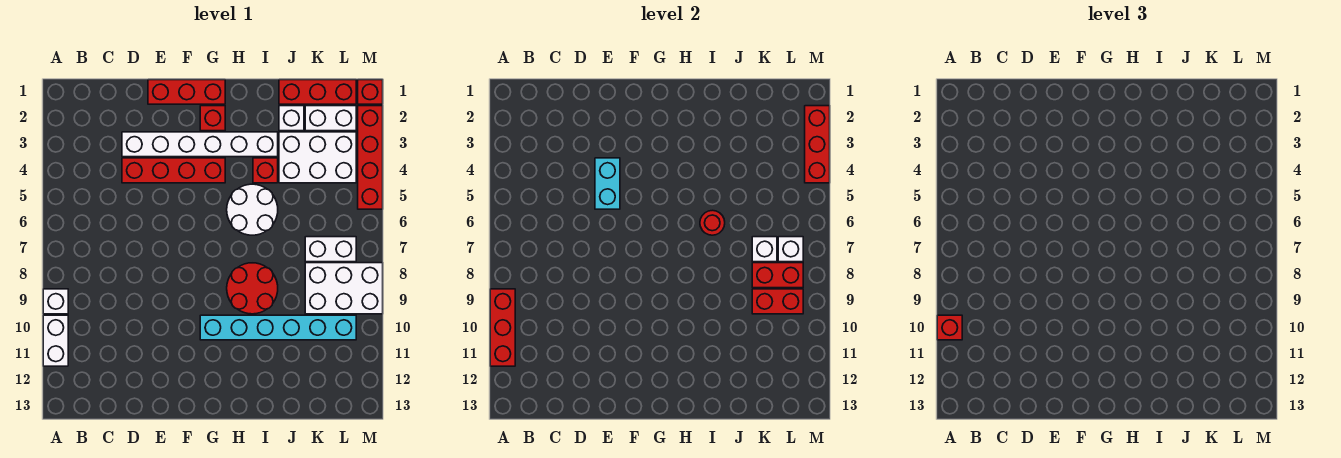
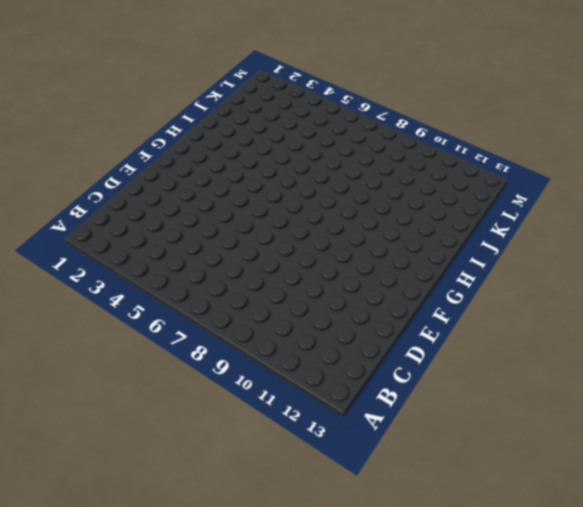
none -> white brick A9 level 1
none -> white brick A10:A11 level 1
none -> white brick D3:I3 level 1

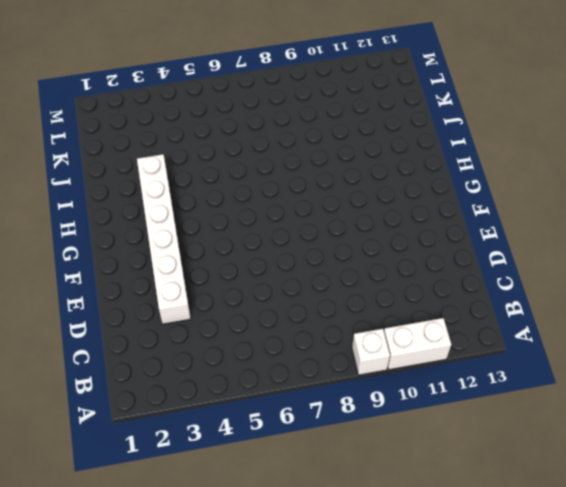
none -> red brick D4:G4 level 1
none -> red brick E1:G1 level 1
none -> red brick G2 level 1

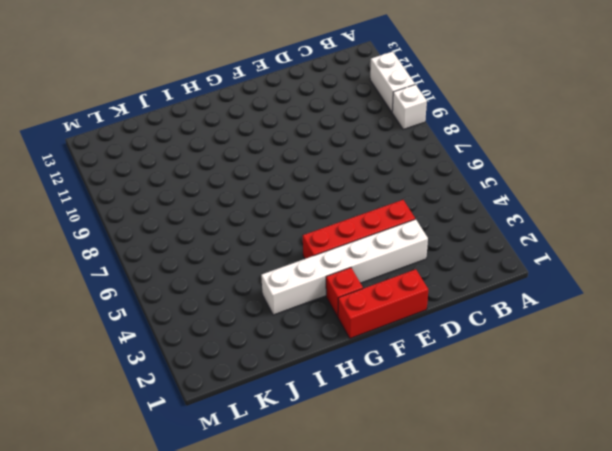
none -> cyan brick G10:L10 level 1
none -> white round brick H5:I6 level 1
none -> red round brick H8:I9 level 1

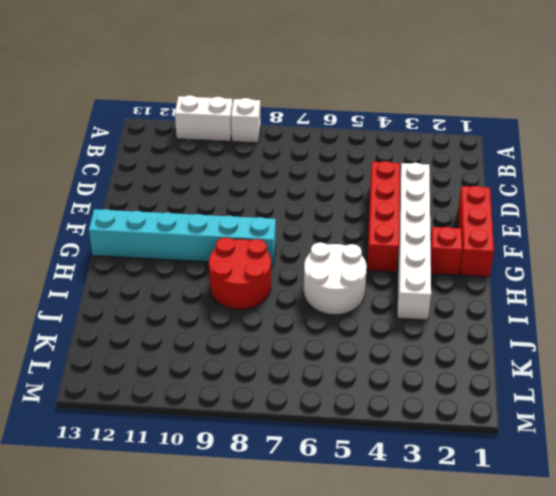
cyan brick G8:G13 level 1 -> cyan brick G10:L10 level 1
none -> red brick I4 level 1
none -> red brick J1:L1 level 1
none -> white brick J2 level 1

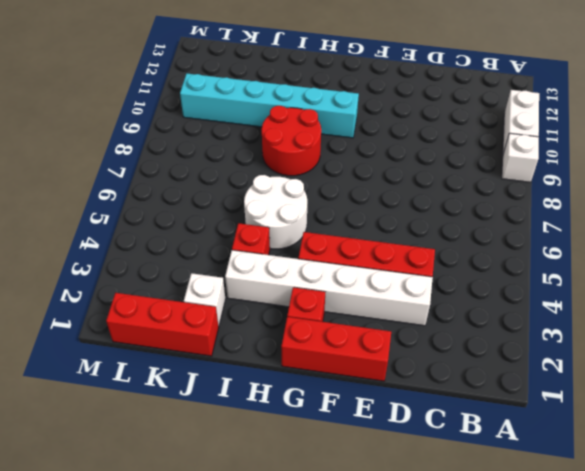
none -> white brick J3:L4 level 1
none -> white brick K2:L2 level 1
none -> white brick K7:L7 level 1

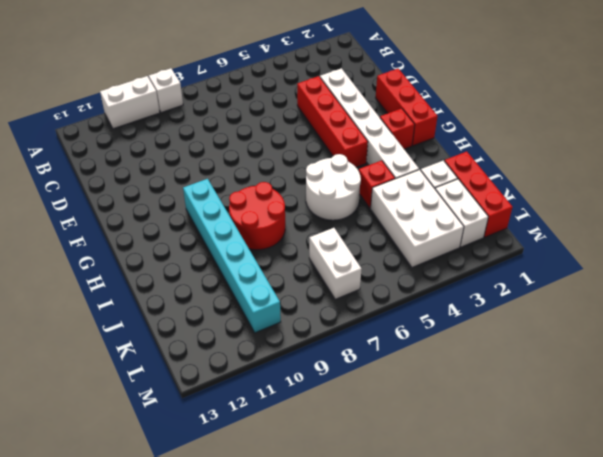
none -> white brick K8:M9 level 1
none -> red brick M1 level 1
none -> red brick M2:M5 level 1

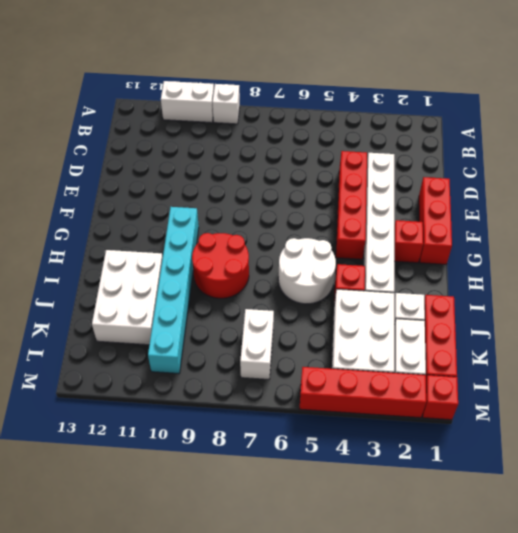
white brick I11:K12 level 1 -> white brick K8:M9 level 1
none -> red brick A9:A11 level 2
none -> cyan brick E4:E5 level 2
none -> red round brick I6 level 2

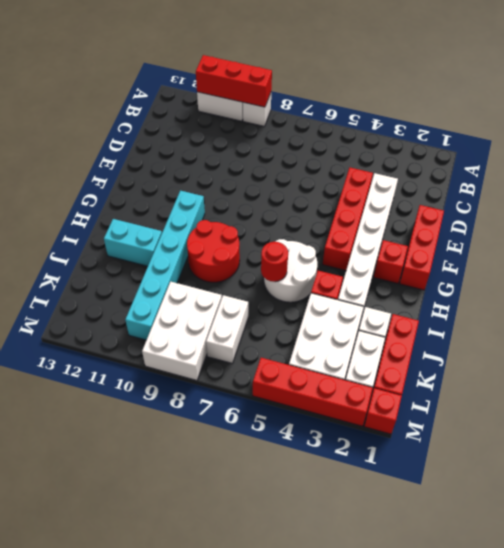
cyan brick I11:I12 level 1 -> cyan brick E4:E5 level 2
none -> white brick K7 level 2
none -> red brick K8:L8 level 2
none -> red brick K9:L9 level 2

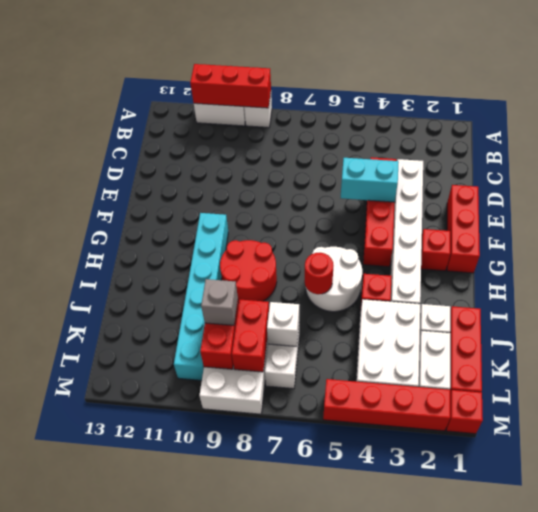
grey brick K9 level 3 -> none
none -> white brick L7 level 2
none -> red brick M2:M4 level 2
none -> red brick A10 level 3

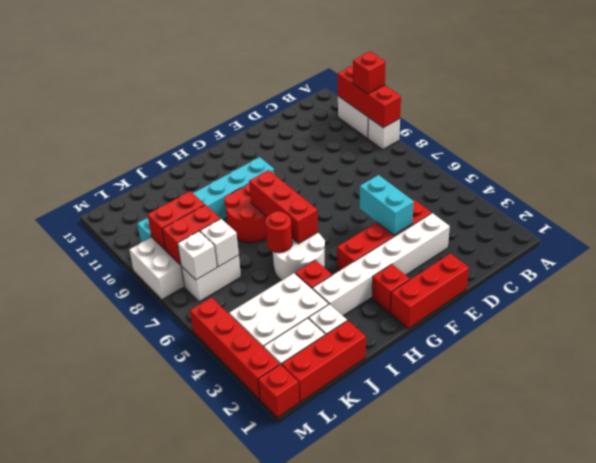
red brick H6:H8 level 2 -> red brick M2:M4 level 2

